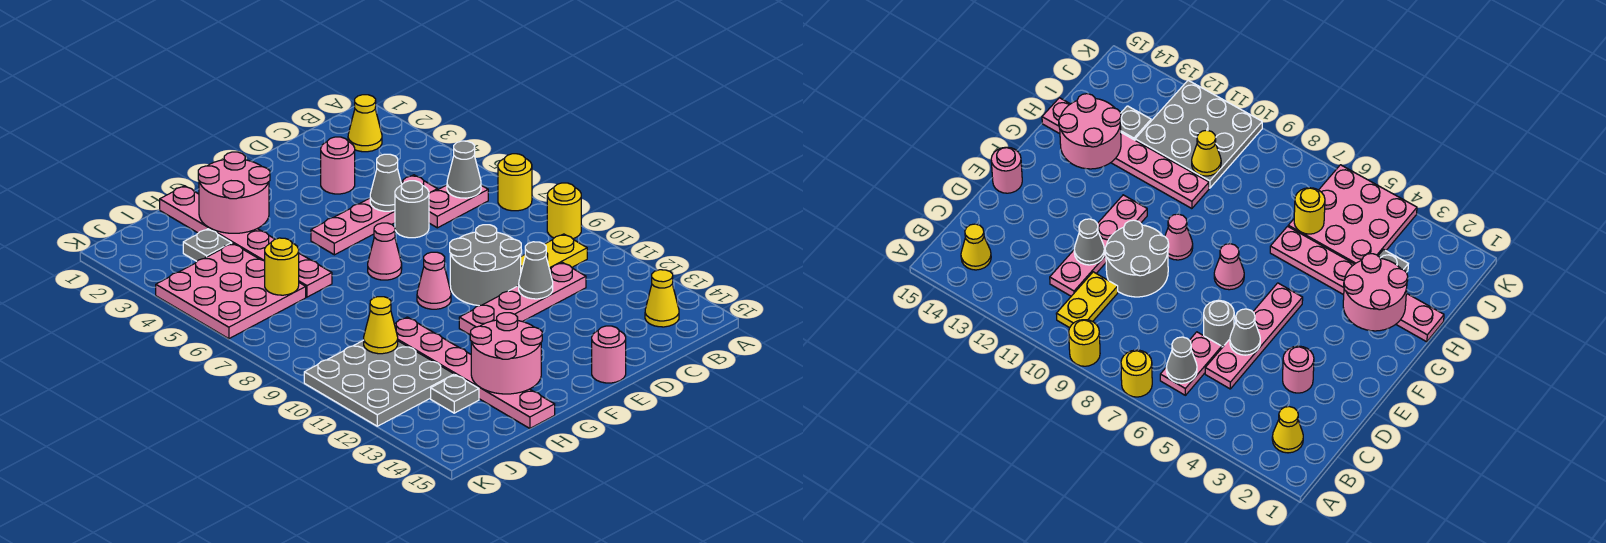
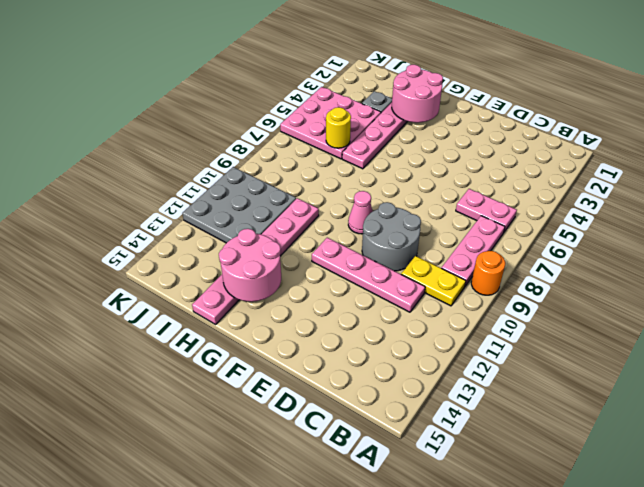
orange round brick A9 level 1 -> yellow round brick A9 level 1
pink plate B7:B9 level 1 -> none
none -> yellow round brick A7 level 1
none -> yellow cone B2 level 1
none -> yellow cone B14 level 1

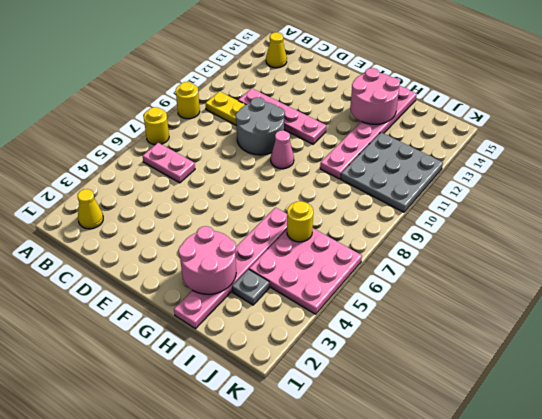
none -> pink plate C5:F5 level 1
none -> pink round brick D3 level 1
none -> grey round brick D6 level 1

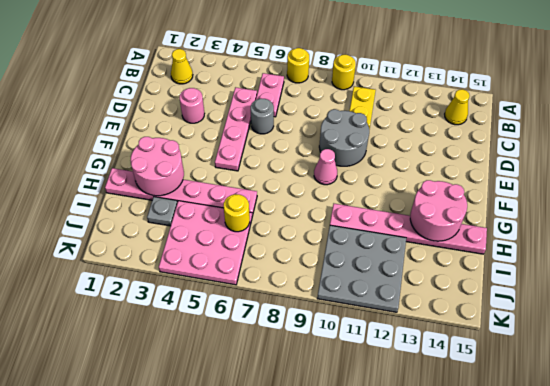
none -> pink plate C11:F11 level 1
none -> pink round brick E15 level 1
none -> pink cone F7 level 1

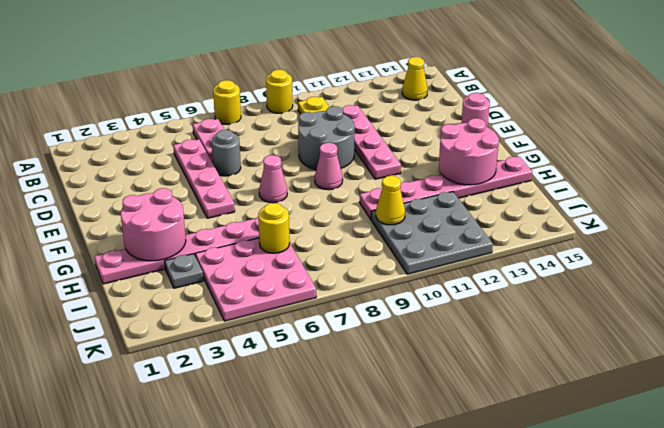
none -> yellow cone B2 level 1
none -> pink round brick D3 level 1
none -> grey plate I13 level 1

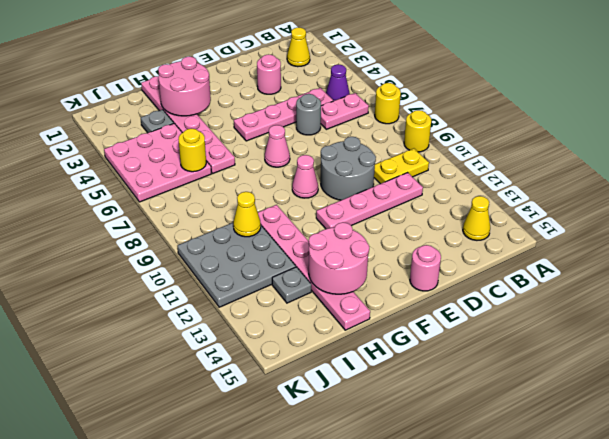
purple cone B5 level 1 -> none
none -> grey cone B6 level 2
none -> grey cone D5 level 2
none -> grey cone D11 level 2

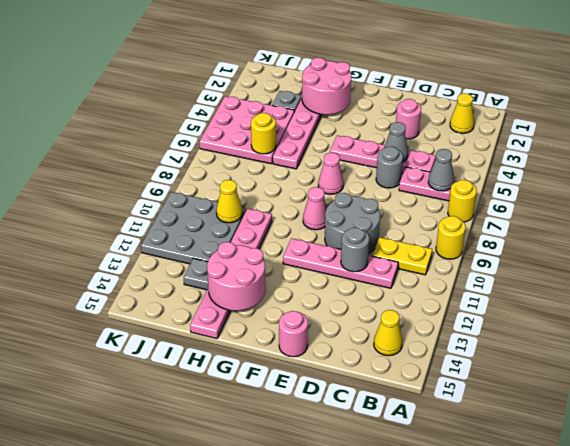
grey round brick D11 level 2 -> grey cone D11 level 2

